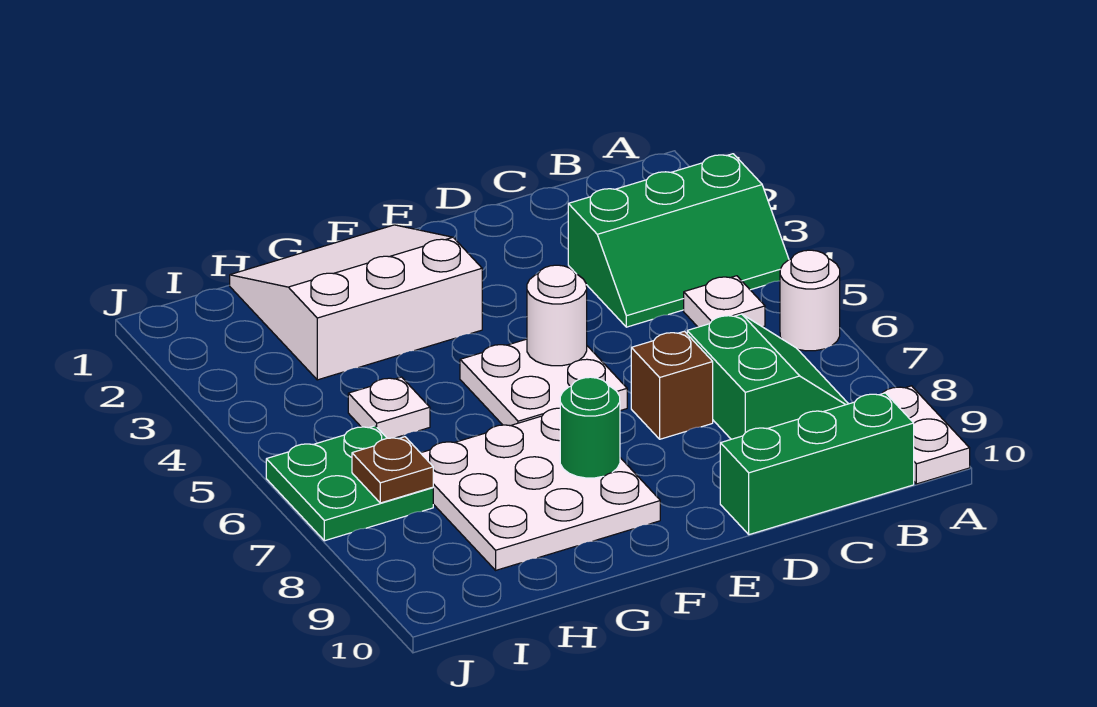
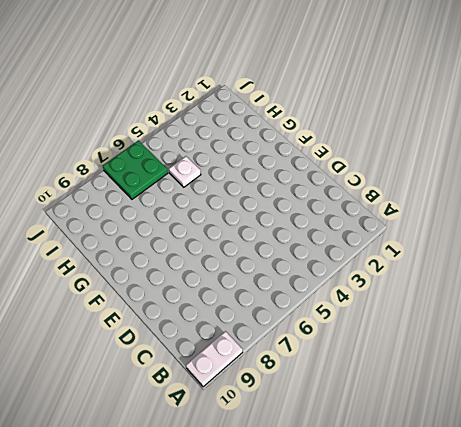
none -> green slope A3:C4 level 1 top 3
none -> white round brick A6 level 1
none -> white plate B5 level 1

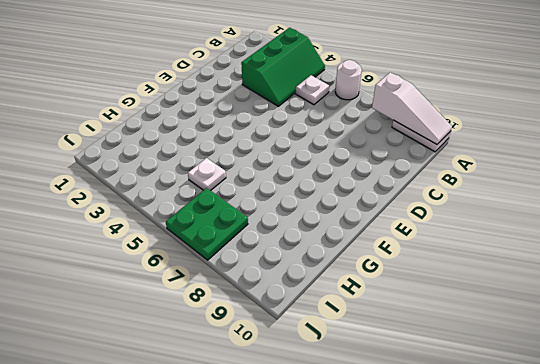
white slope A8:A10 level 2 top 8 -> none
none -> green slope B7:C8 level 1 top C
none -> green brick B10:D10 level 1
none -> brown brick D7 level 1

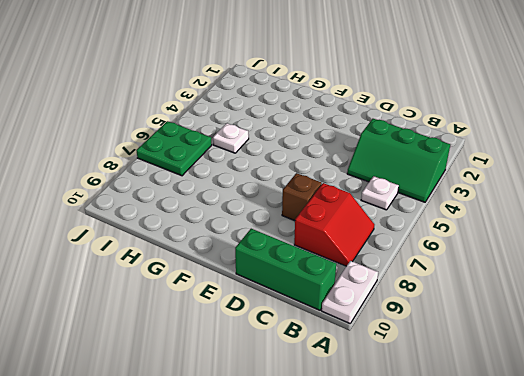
red slope B7:C8 level 1 top C -> green slope B7:C8 level 1 top C
none -> white round brick A6 level 1
none -> white plate E5:F6 level 1
none -> white slope F1:H3 level 1 top 3

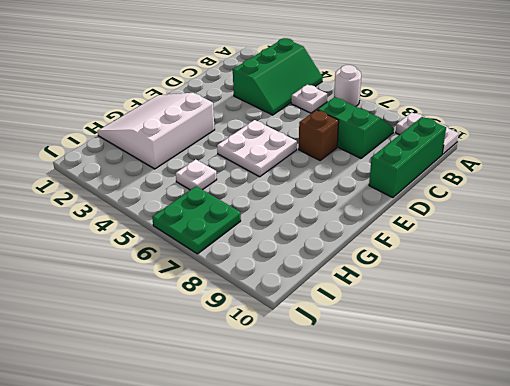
none -> white plate F7:H9 level 1
none -> white round brick E5 level 2
none -> green round brick F8 level 2

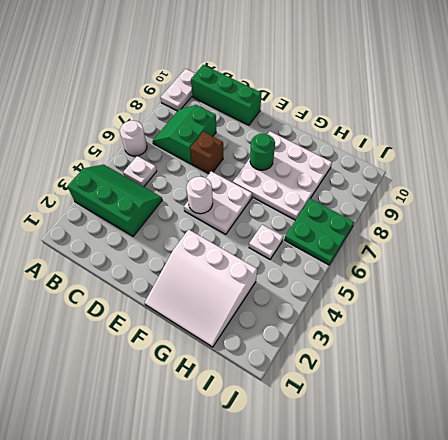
none -> brown plate I7 level 2

